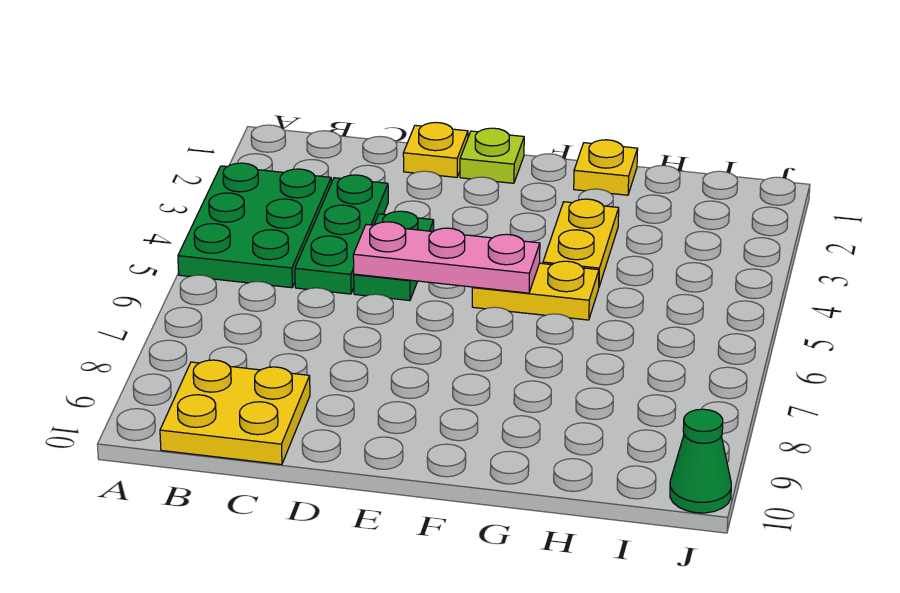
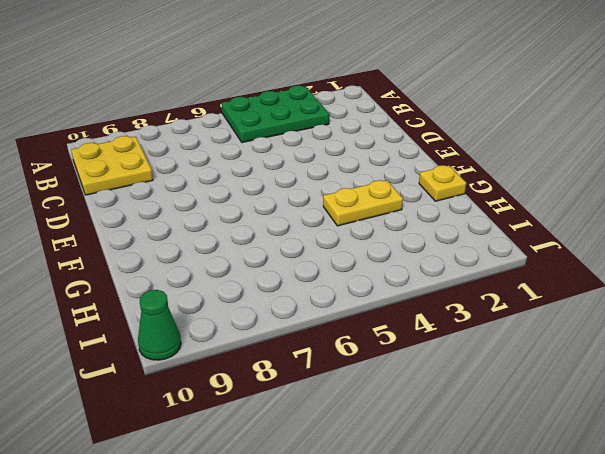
none -> green plate C3:C5 level 1
none -> yellow plate D1 level 1

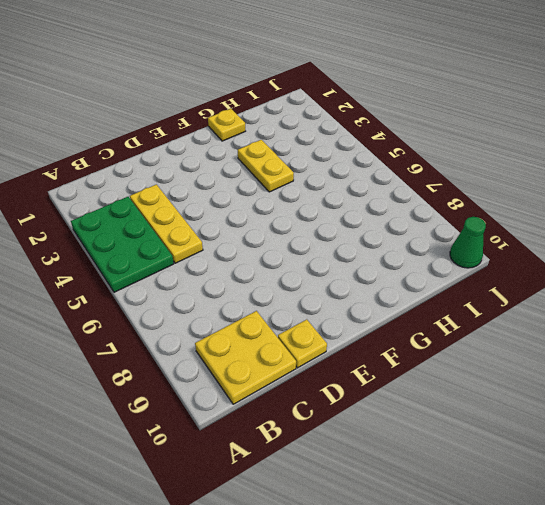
yellow plate C3:C5 level 1 -> green plate C3:C5 level 1
yellow plate D10 level 1 -> yellow plate D1 level 1
none -> green plate D4:D5 level 1
none -> lime plate E1 level 1

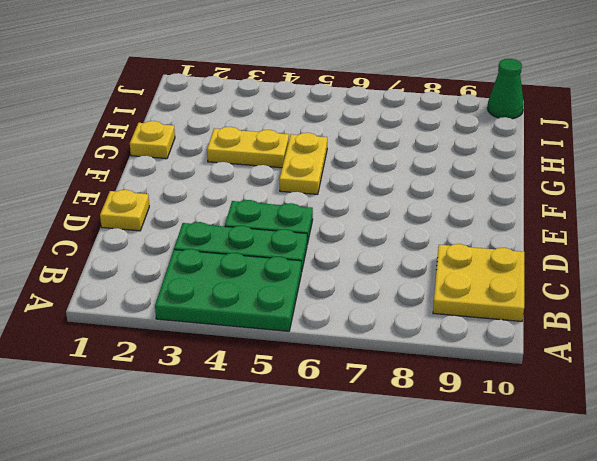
none -> lime plate E1 level 1
none -> pink plate D5:F5 level 2

